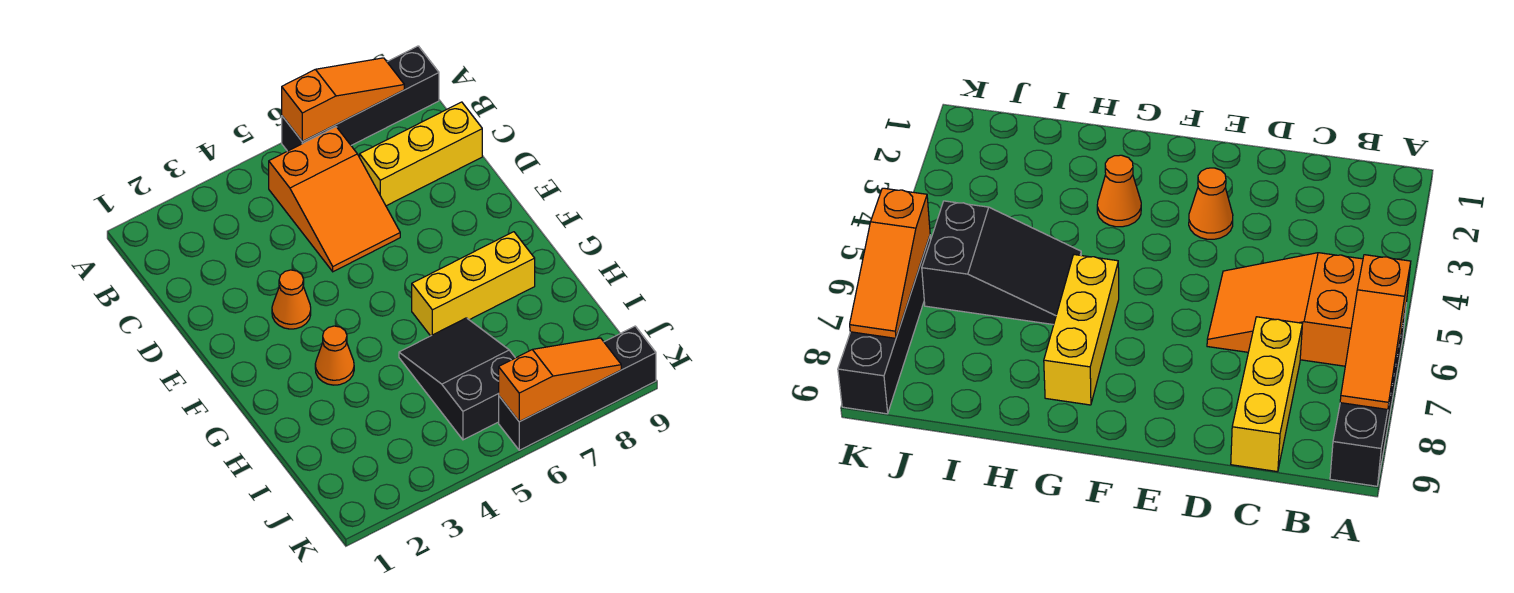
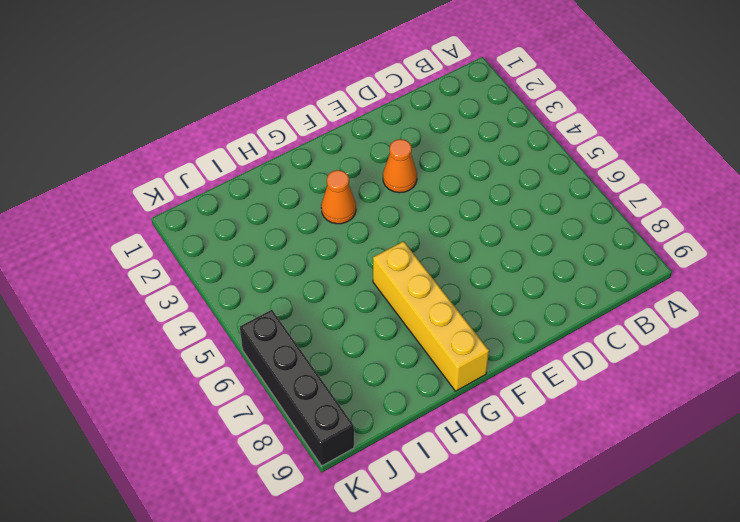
yellow brick G6:G9 level 1 -> yellow brick G6:G8 level 1
none -> black brick A6:A9 level 1
none -> orange slope B5:D6 level 1 top B

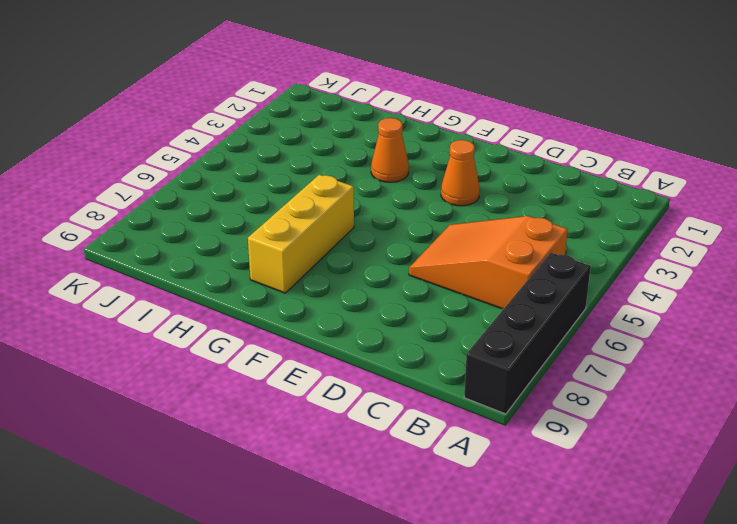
none -> yellow brick C7:C9 level 1
none -> black slope H5:J6 level 1 top J

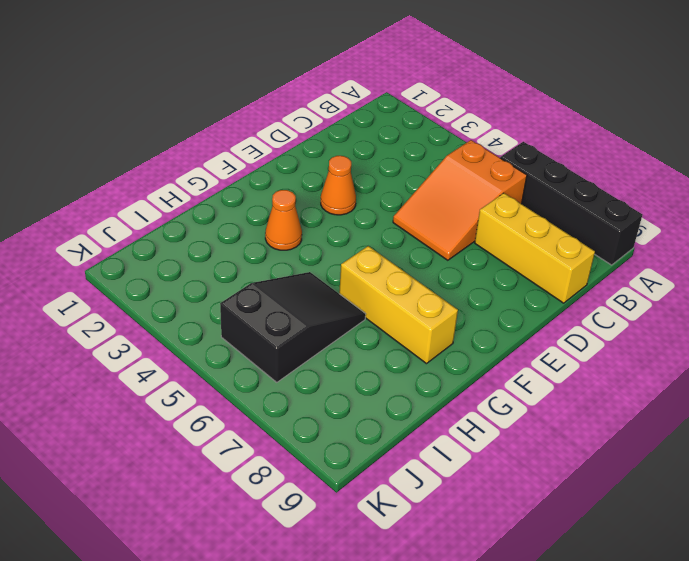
none -> black brick K6:K9 level 1
none -> orange slope A6:A8 level 2 top 6

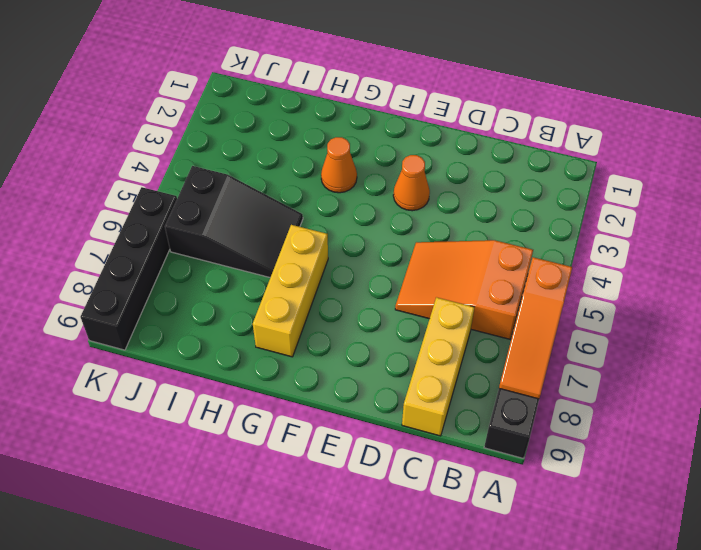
none -> orange slope K6:K8 level 2 top 6

